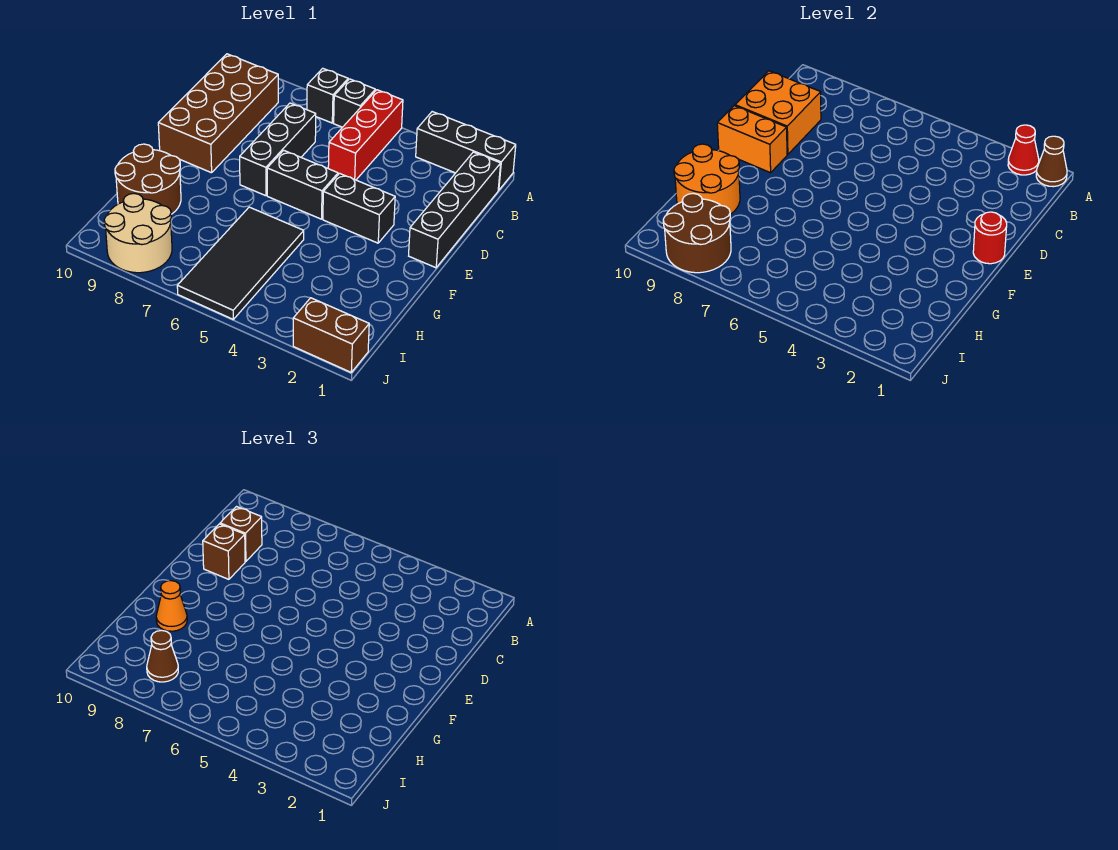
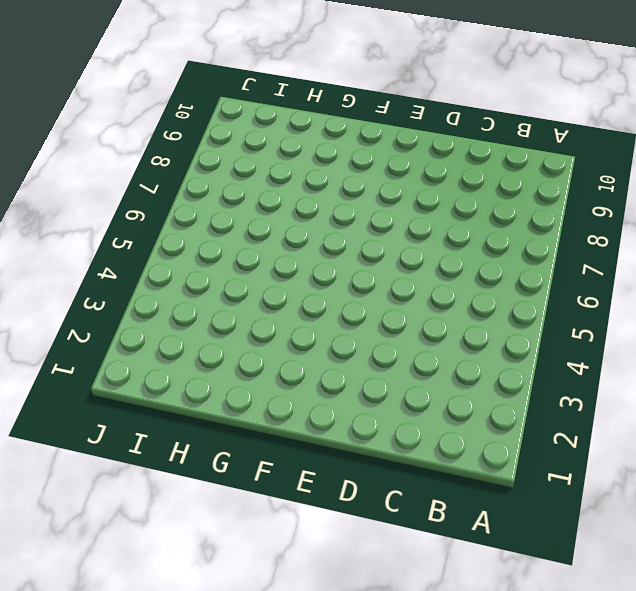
none -> black brick A1:A3 level 1
none -> red brick A5:C5 level 1
none -> black brick A6 level 1

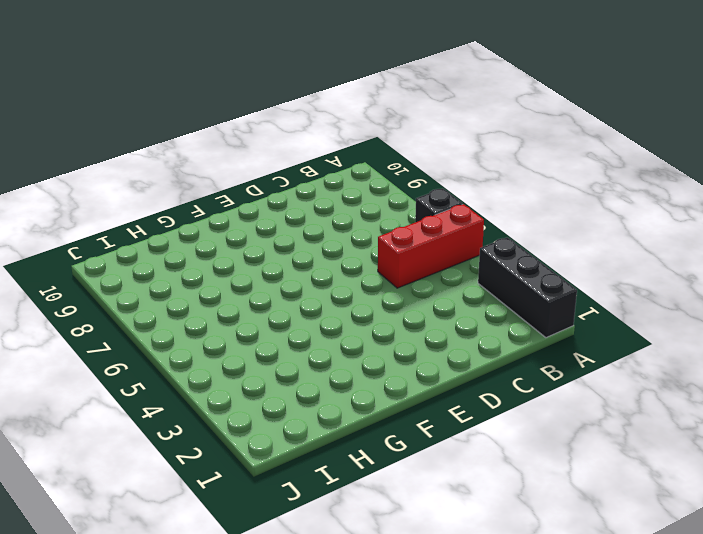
none -> black brick A7 level 1
none -> black brick B1:E1 level 1
none -> brown brick B9:E10 level 1

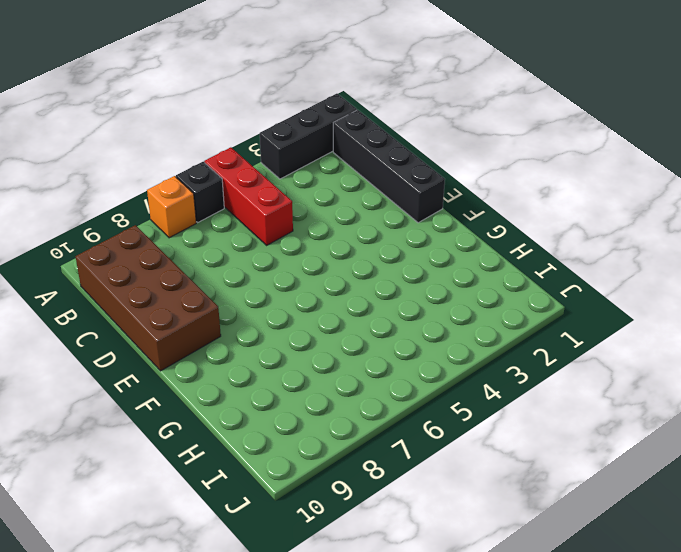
orange brick A7 level 1 -> black brick A7 level 1
none -> black brick C7:E7 level 1
none -> black brick E3:E4 level 1
none -> black brick E5:E6 level 1

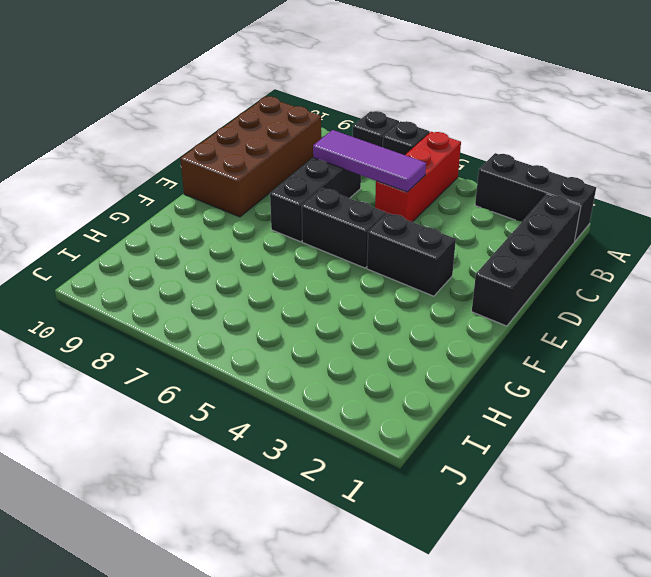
purple tile C5:C7 level 2 -> none
none -> black tile G5:J6 level 1
none -> brown round brick G9:H10 level 1
none -> tan round brick I8:J9 level 1

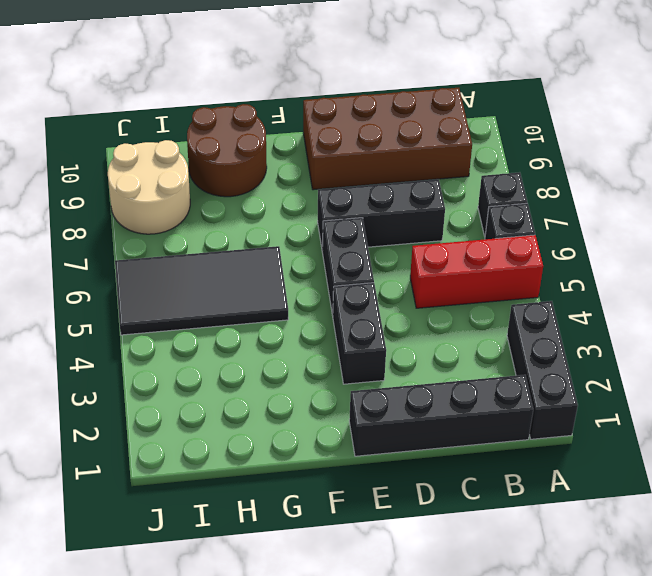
none -> brown brick J1:J2 level 1
none -> brown cone A1 level 2
none -> red cone A2 level 2

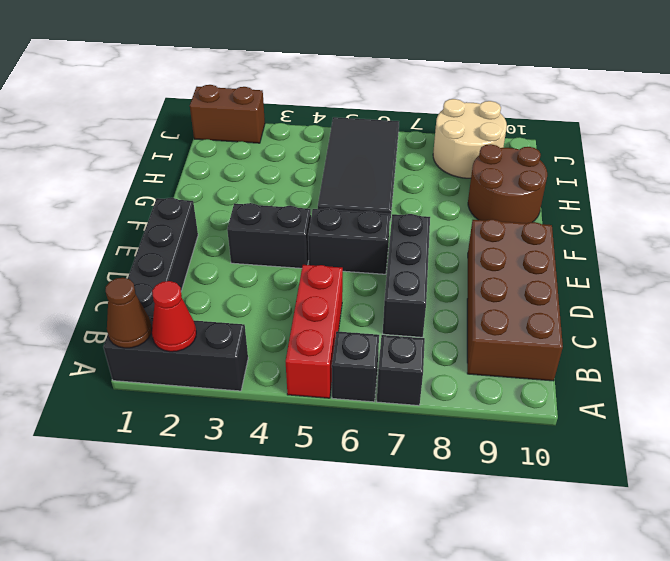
none -> orange brick C9:D10 level 2
none -> red round brick E1 level 2
none -> orange brick E9:E10 level 2

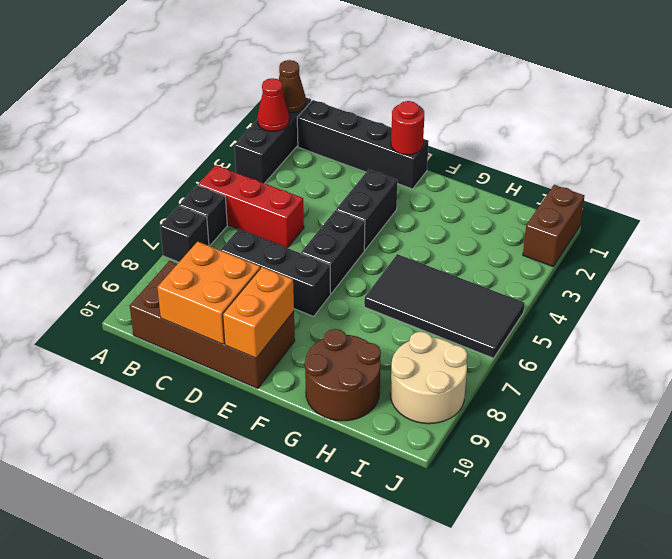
none -> orange round brick G9:H10 level 2
none -> brown round brick I8:J9 level 2
none -> brown brick C9 level 3

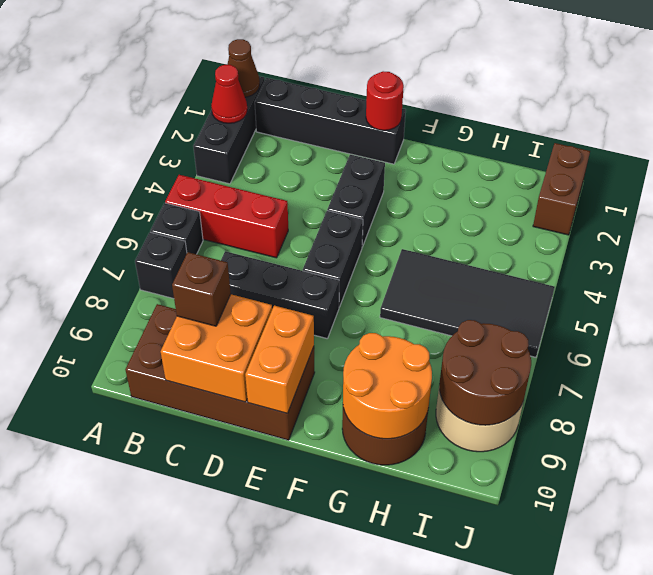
none -> brown brick D9 level 3
none -> orange cone G9 level 3
none -> brown cone I8 level 3

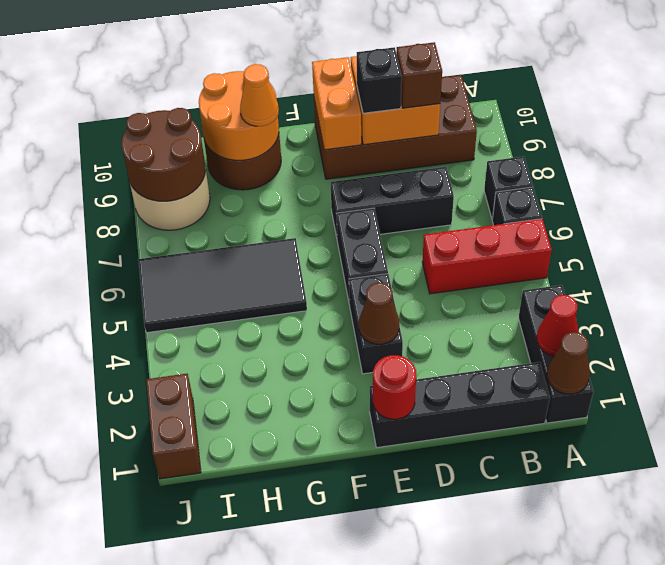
black brick D9 level 3 -> brown brick D9 level 3
brown cone E3 level 2 -> brown cone I8 level 3

